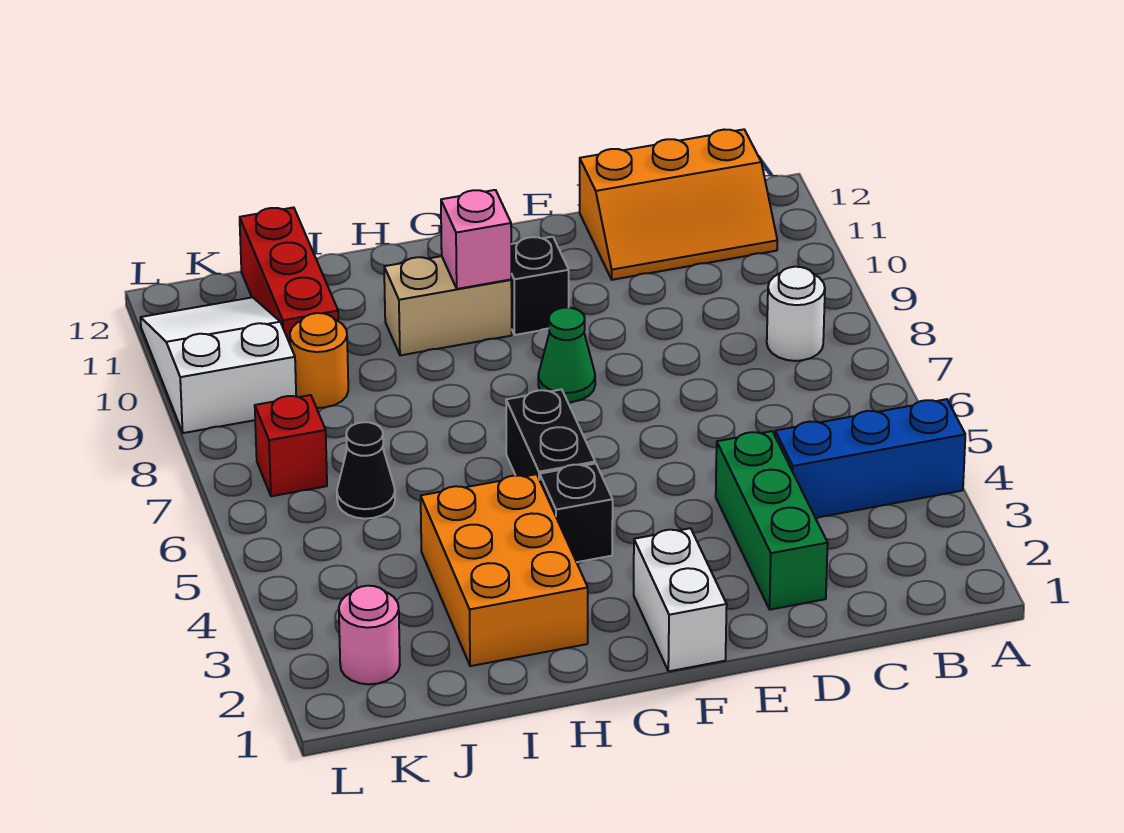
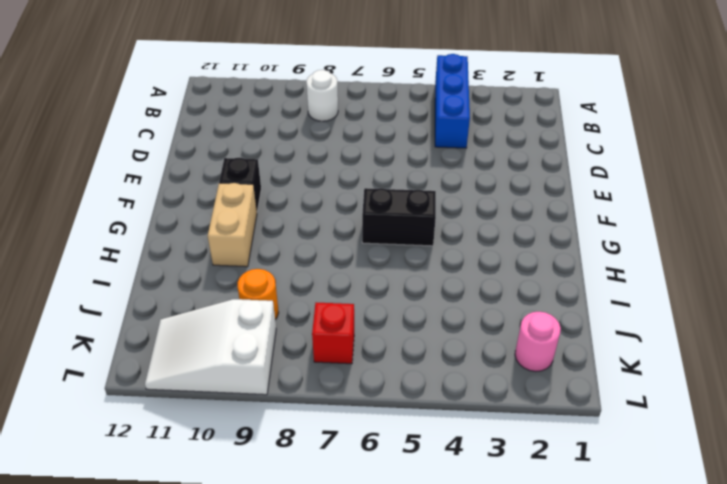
none -> orange slope B11:D12 level 1 top 12
none -> green brick D2:D4 level 1
none -> white brick F1:F2 level 1

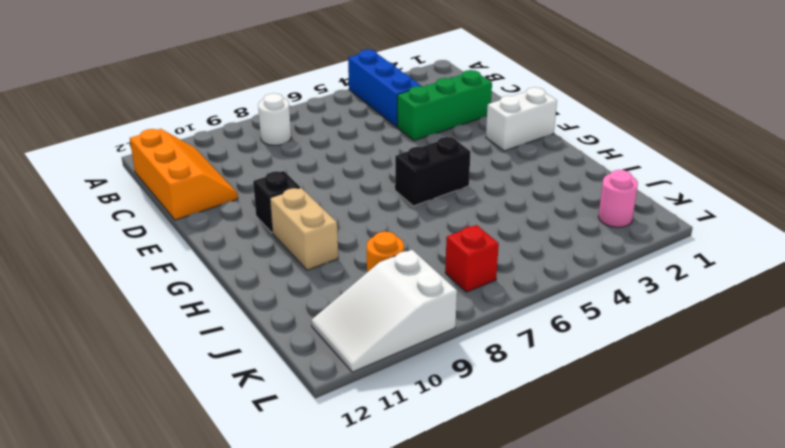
none -> green cone F8 level 1
none -> black brick G4 level 1
none -> orange brick H2:I4 level 1

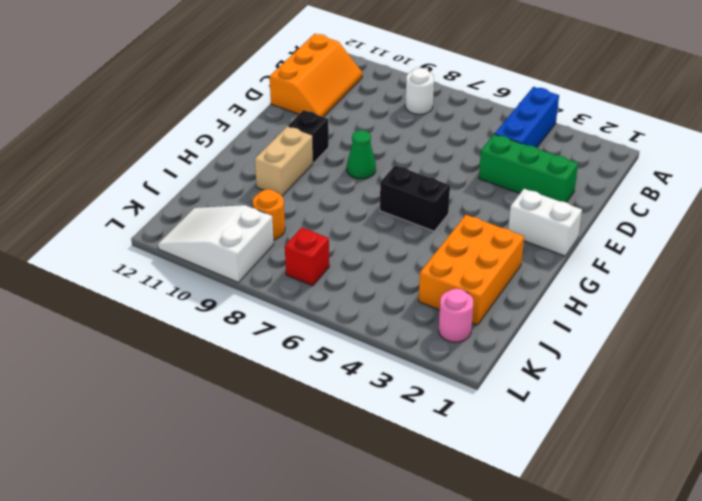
orange brick H2:J3 level 1 -> orange brick H2:I4 level 1
none -> black brick G4 level 1
none -> black cone J6 level 1
none -> red brick J10:J12 level 1

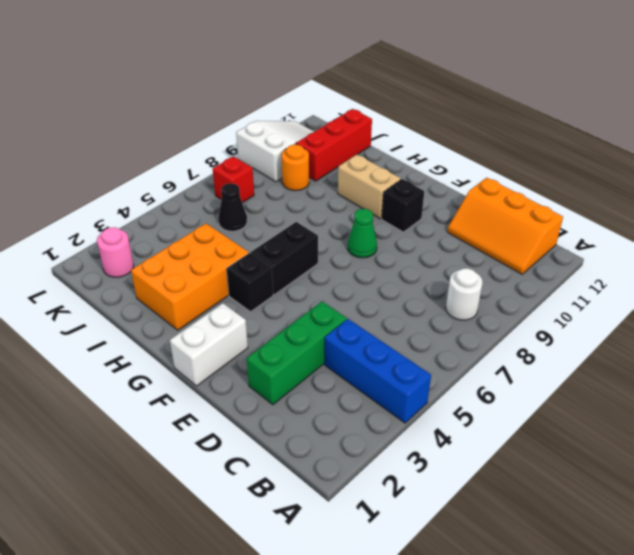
none -> pink brick G10 level 2

